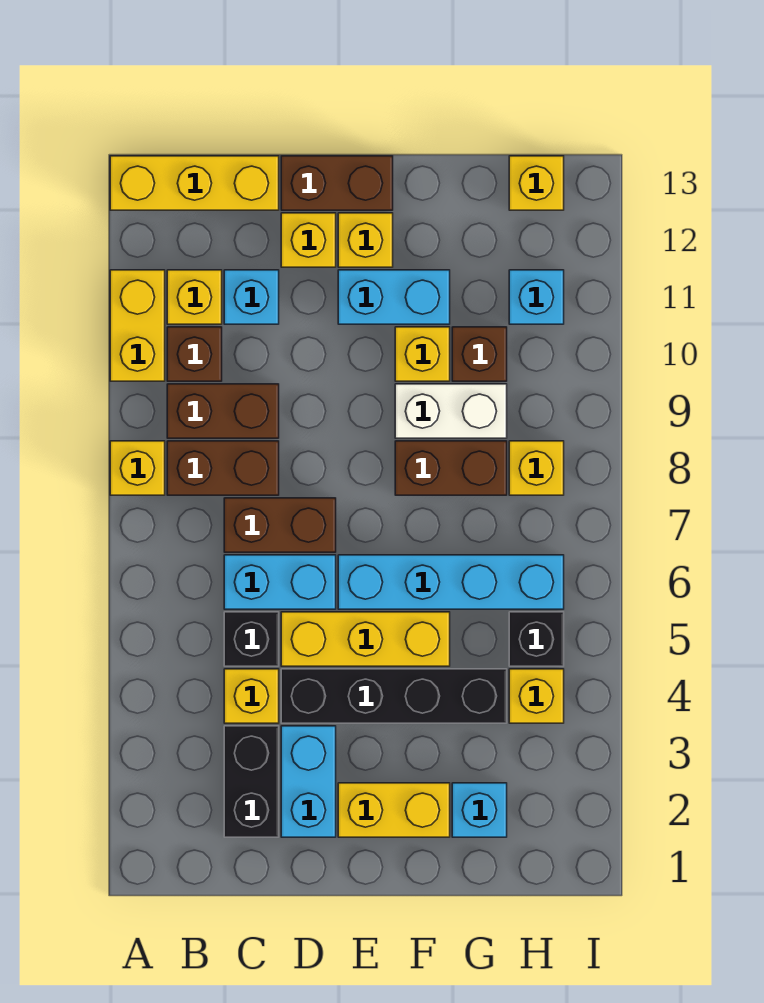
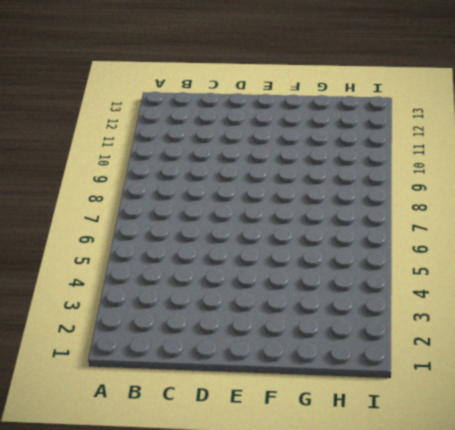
none -> yellow brick A8 level 1
none -> yellow brick A10:A11 level 1
none -> yellow brick A13:C13 level 1
none -> brown brick B8:C8 level 1

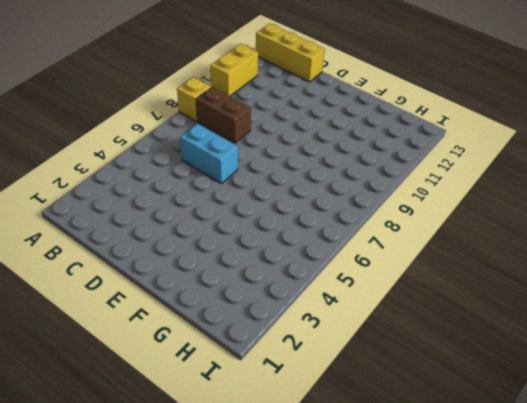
none -> brown brick B9:C9 level 1
none -> brown brick B10 level 1
none -> yellow brick B11 level 1
none -> black brick C2:C3 level 1

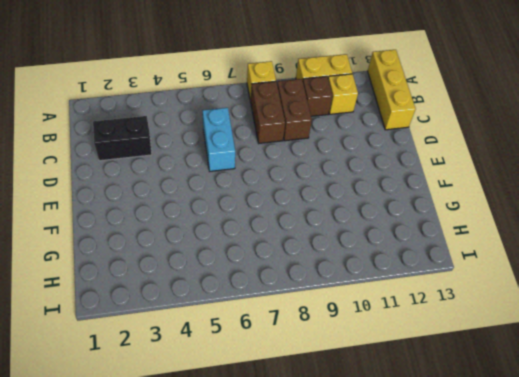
none -> yellow brick C4 level 1
none -> black brick C5 level 1
none -> brown brick C7:D7 level 1
none -> cyan brick C11 level 1

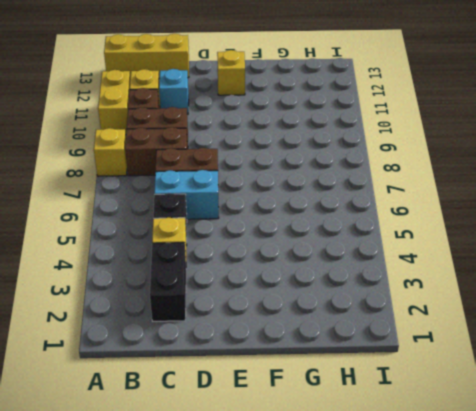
none -> cyan brick D2:D3 level 1
none -> black brick D4:G4 level 1
none -> yellow brick D5:F5 level 1
none -> yellow brick D12 level 1

